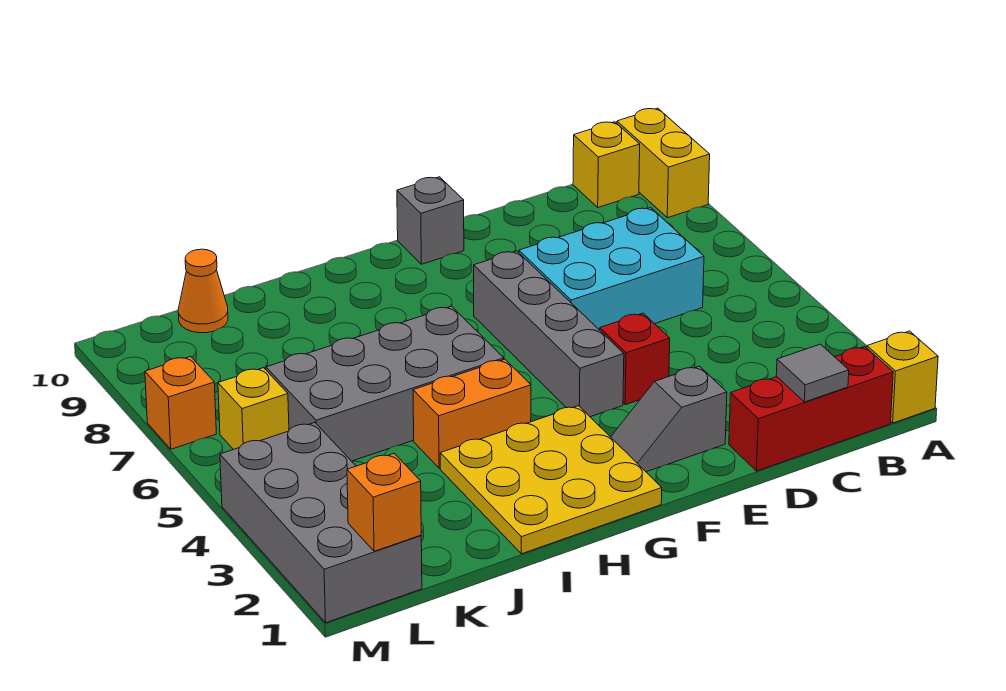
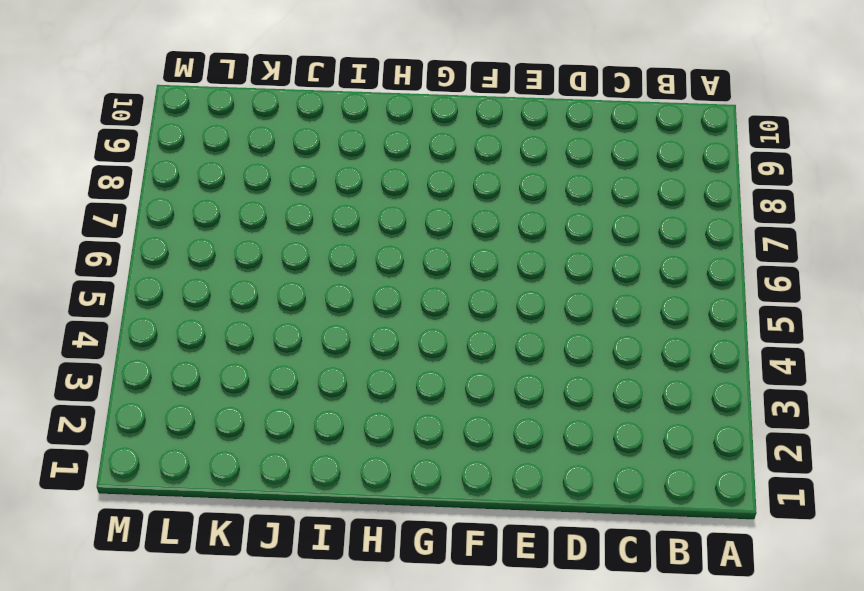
none -> yellow brick A1 level 1
none -> yellow brick A9:A10 level 1
none -> red brick B1:D1 level 1

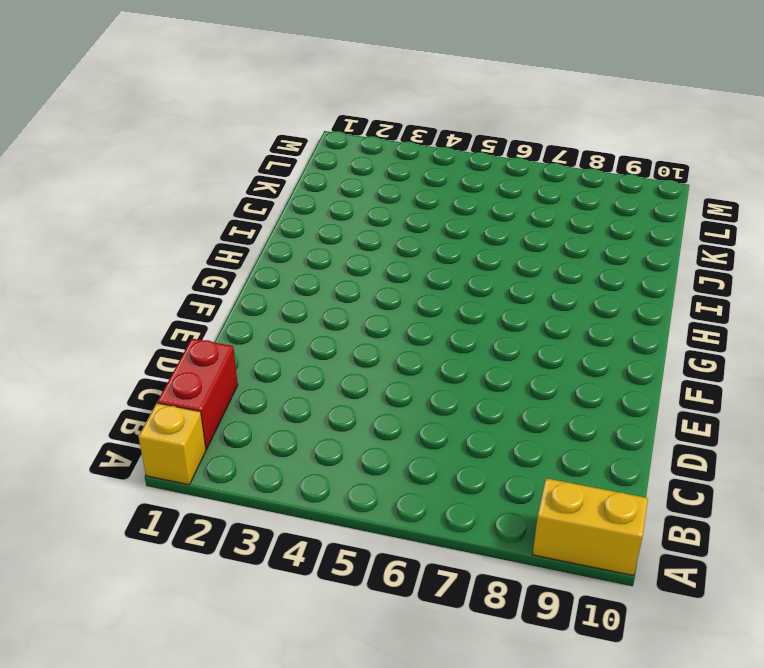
red brick B1:C1 level 1 -> red brick B1:D1 level 1
none -> yellow brick B10 level 1
none -> cyan brick C6:E7 level 1
none -> grey slope E2:F2 level 1 top E

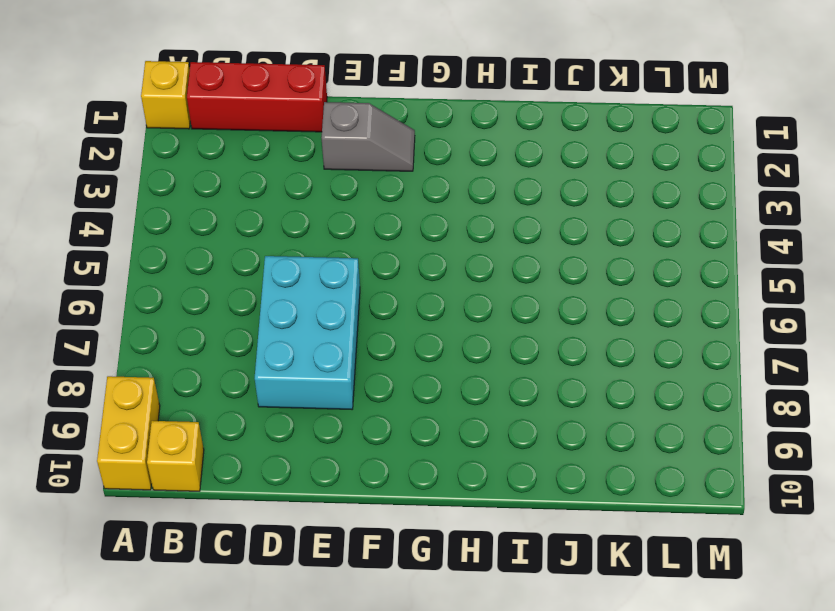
cyan brick D6:E8 level 1 -> cyan brick C6:E7 level 1
none -> red brick E4 level 1
none -> grey brick F4:F7 level 1
none -> grey brick F10 level 1

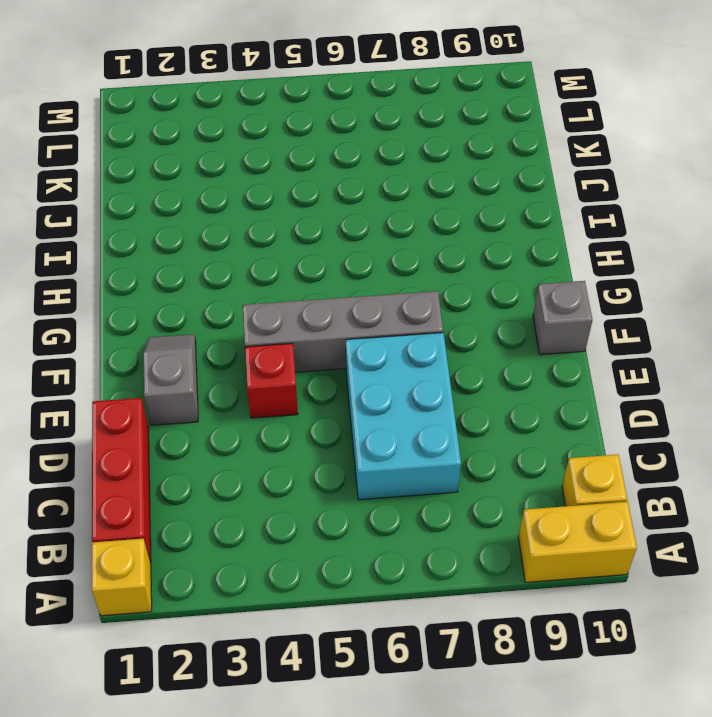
none -> yellow plate G1:I3 level 1
none -> orange brick H4:I4 level 1
none -> grey brick H5:K6 level 1

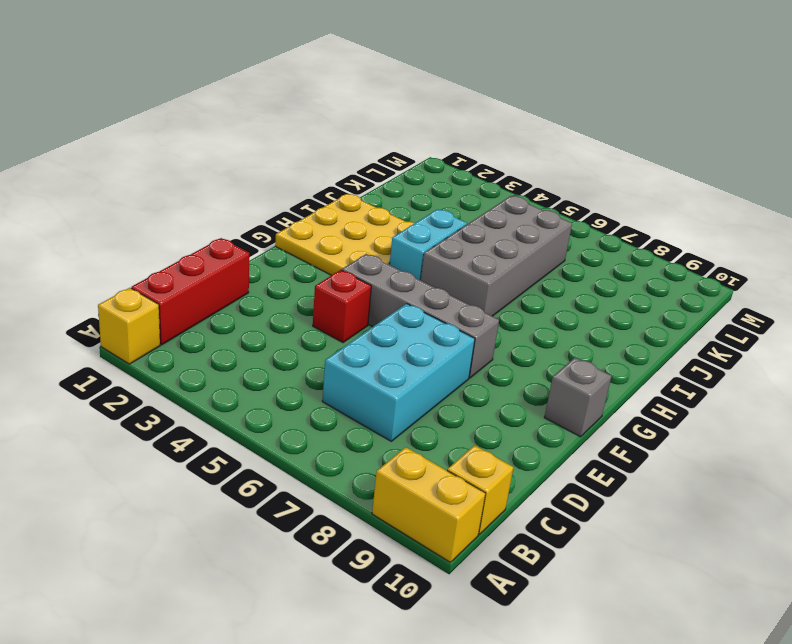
cyan brick H4:I4 level 1 -> orange brick H4:I4 level 1
none -> grey slope E2:F2 level 1 top E
none -> orange cone K10 level 1
none -> grey brick L1:M4 level 1

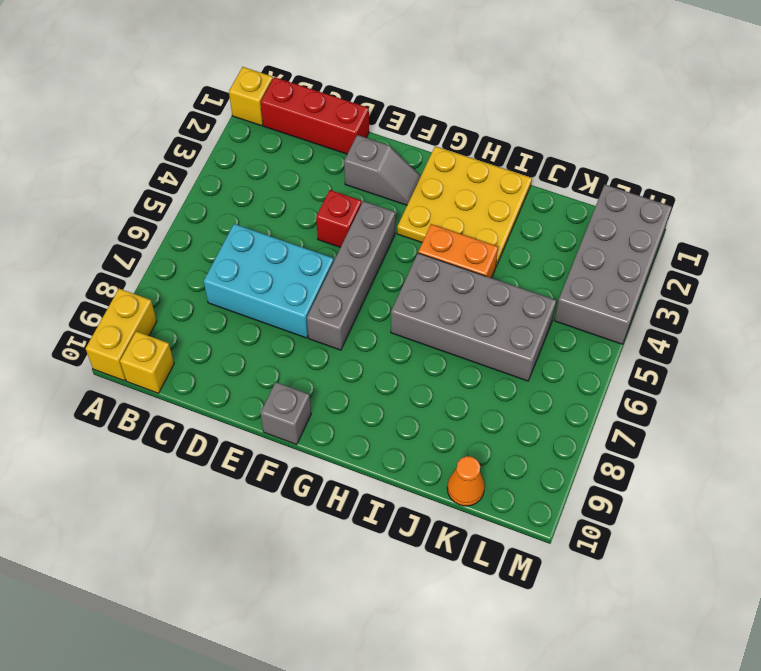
none -> yellow brick L6 level 1
none -> orange brick M7 level 1
none -> grey tile C1 level 2

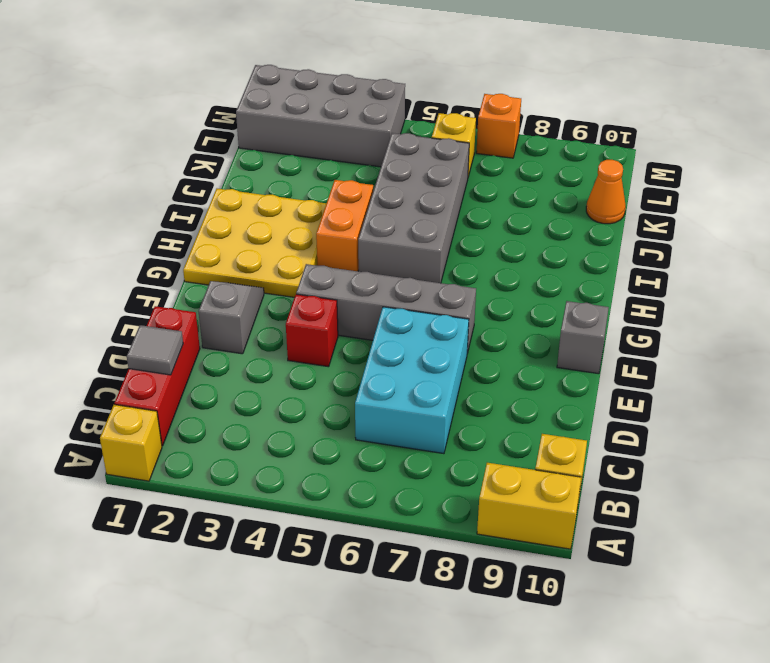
none -> orange brick L1 level 2

